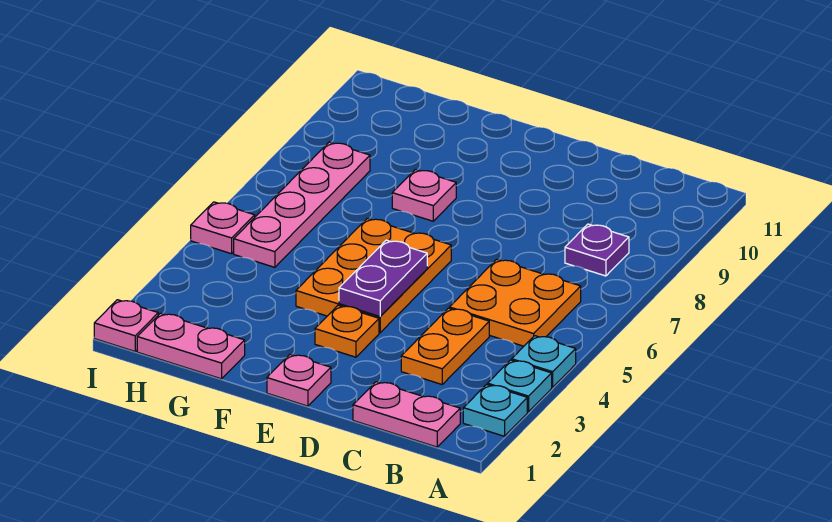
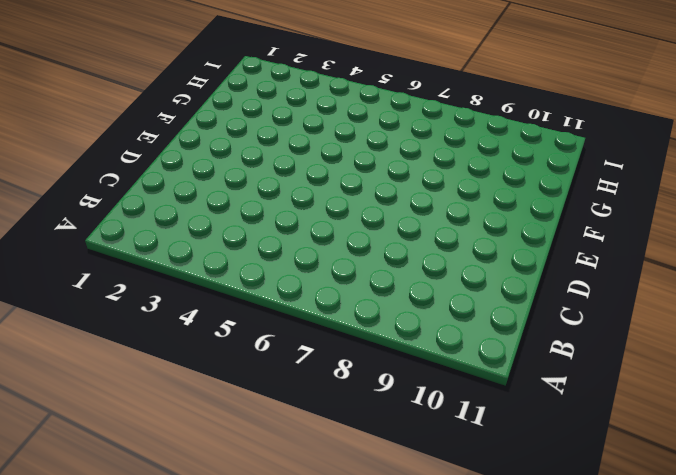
none -> cyan plate A2 level 1
none -> cyan plate A3 level 1
none -> cyan plate A4 level 1

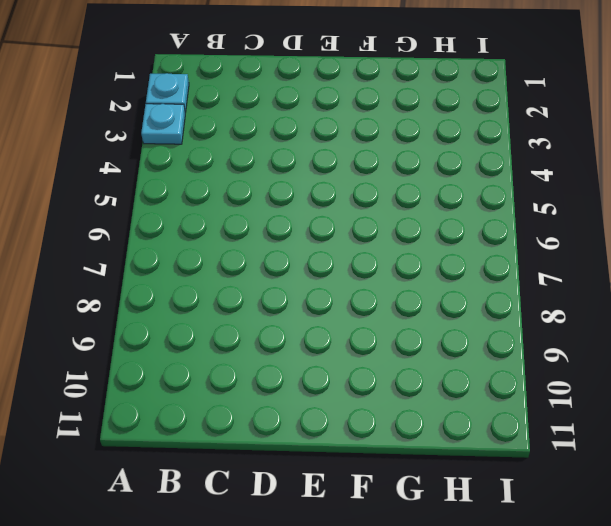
none -> cyan plate A4 level 1
none -> pink plate B1:C1 level 1
none -> orange plate B5:C6 level 1

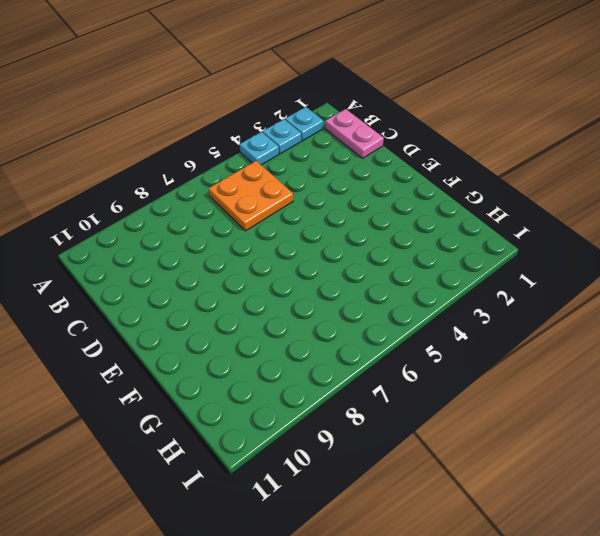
none -> purple plate B8 level 1
none -> orange plate C3:C4 level 1
none -> pink plate E1 level 1

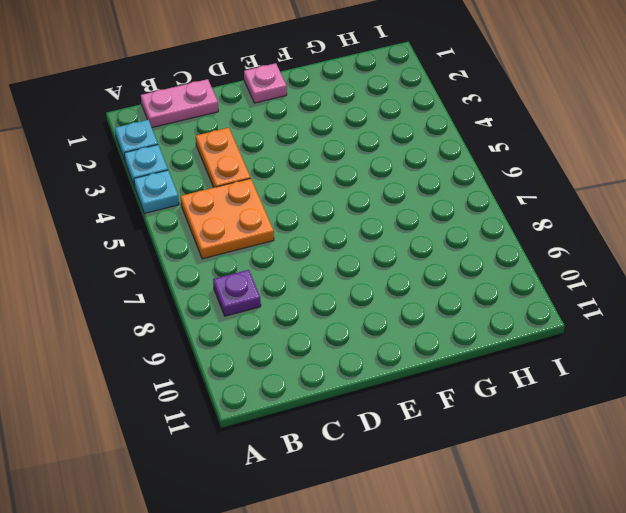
none -> orange plate E3 level 1
none -> orange plate E4:F6 level 1
none -> pink plate F8 level 1

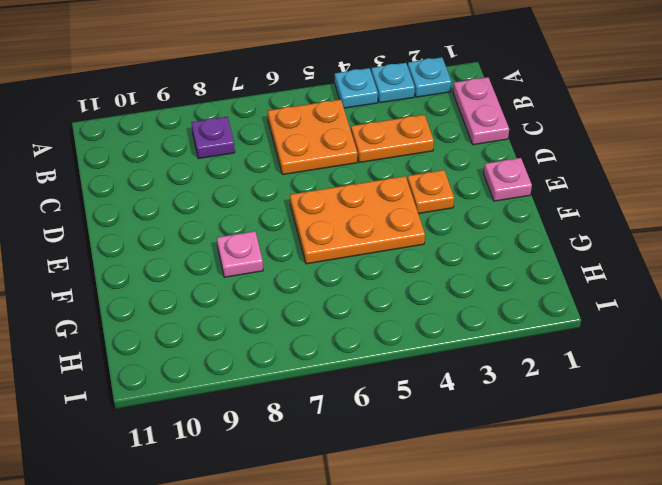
none -> pink plate G1:H1 level 1
none -> pink plate H5:H8 level 1
none -> pink plate I1 level 1

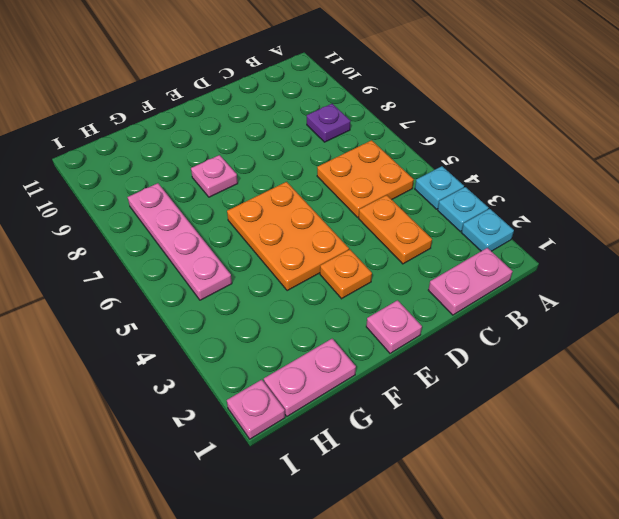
none -> pink plate I5 level 1
none -> purple plate E4:E5 level 2

